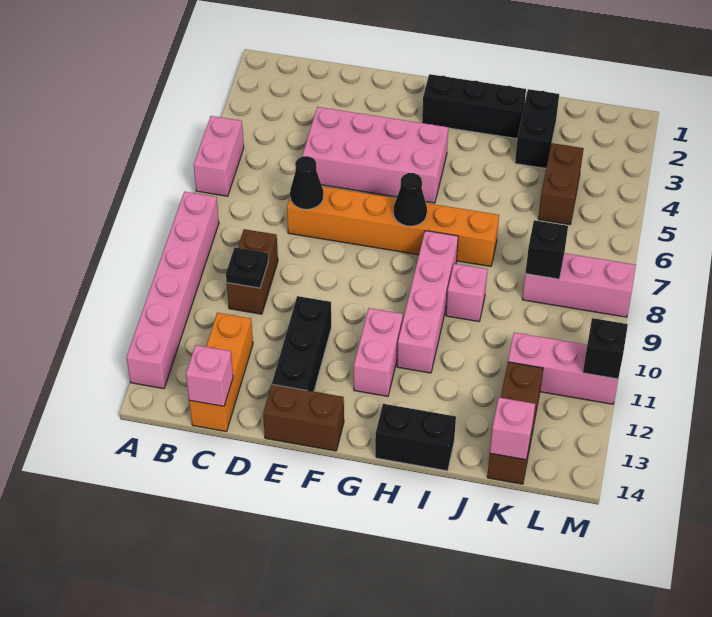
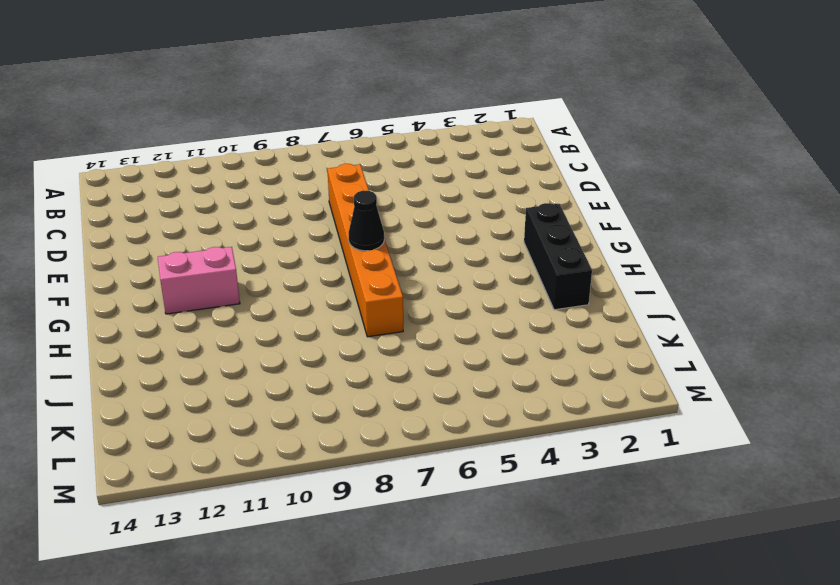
none -> pink brick A5:A6 level 1
none -> pink brick A8:A13 level 1
none -> brown brick C9:C10 level 1

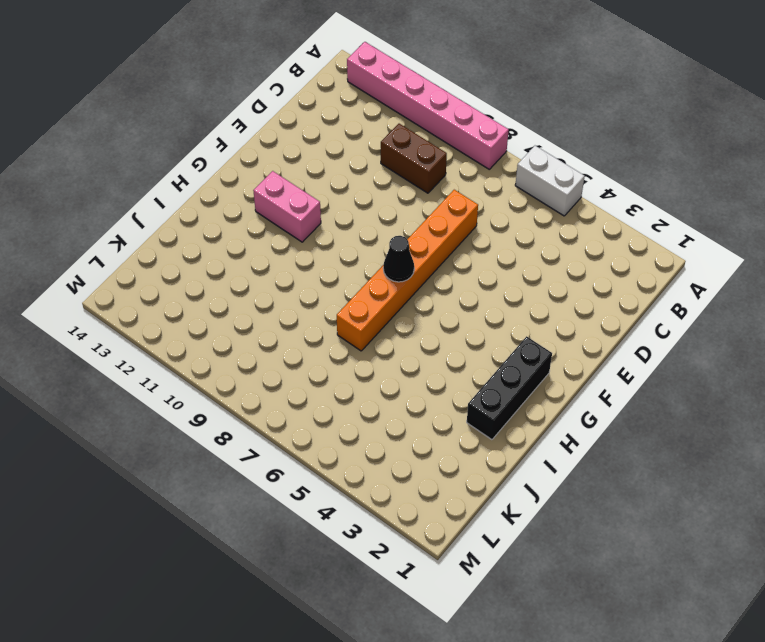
white brick A5:A6 level 1 -> pink brick A5:A6 level 1
none -> orange brick C12:C14 level 1
none -> pink brick D4:G5 level 1
none -> black brick E11:E13 level 1

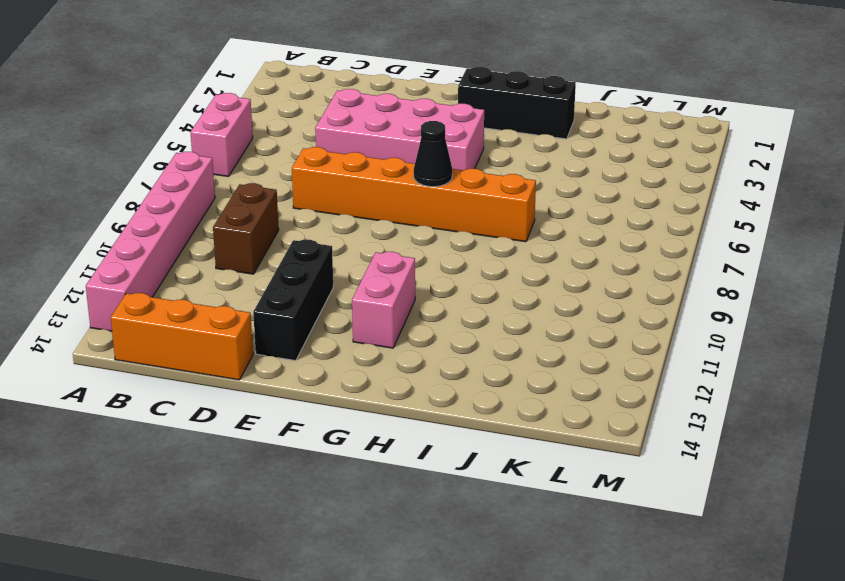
orange brick B14:D14 level 1 -> orange brick C12:C14 level 1
none -> brown brick E14:F14 level 1
none -> pink brick H8:H11 level 1
none -> black brick H14:I14 level 1

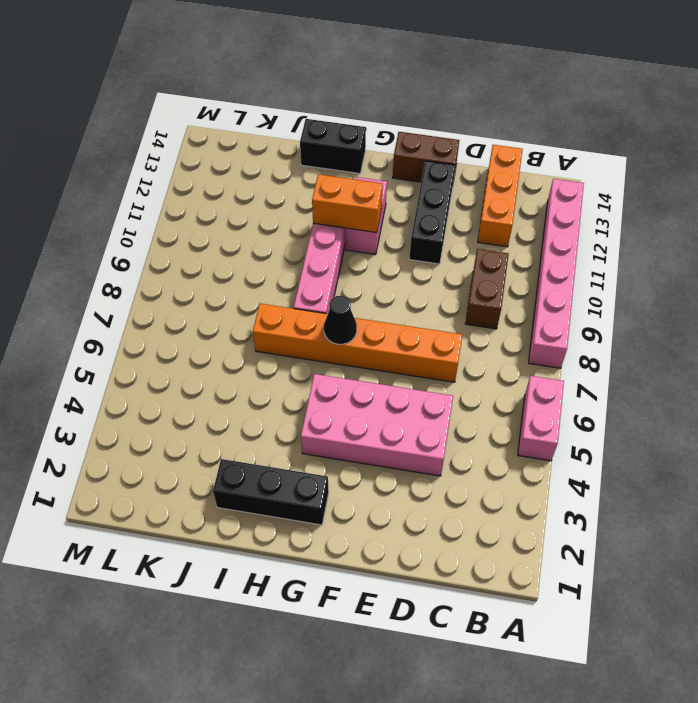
orange brick G11:H11 level 2 -> none
none -> pink brick I9 level 1
none -> black brick J2:J3 level 1
none -> brown brick K4:K5 level 1

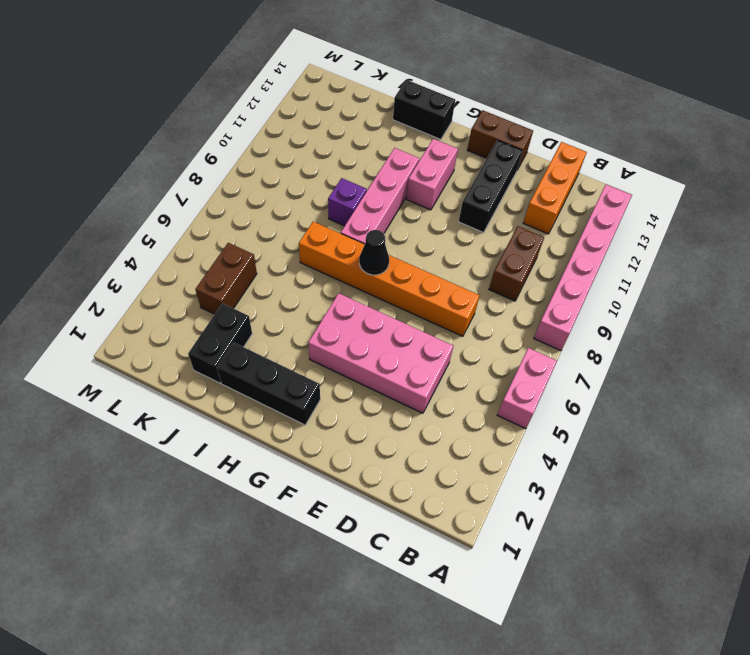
purple brick I9 level 1 -> pink brick I9 level 1
none -> pink brick K8:M8 level 1
none -> pink brick K11:M11 level 1
none -> brown brick K12:K14 level 1

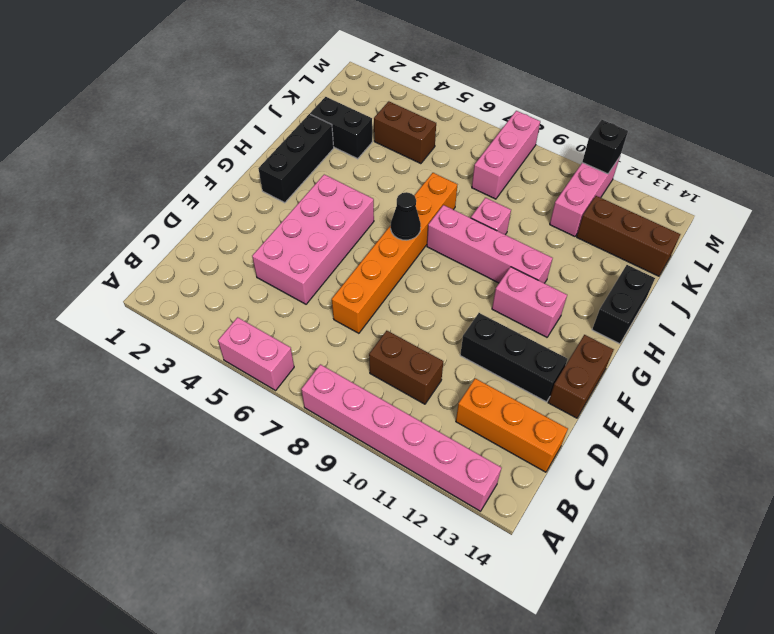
none -> black plate C10 level 2
none -> pink brick C14 level 2
none -> black cone D7 level 2

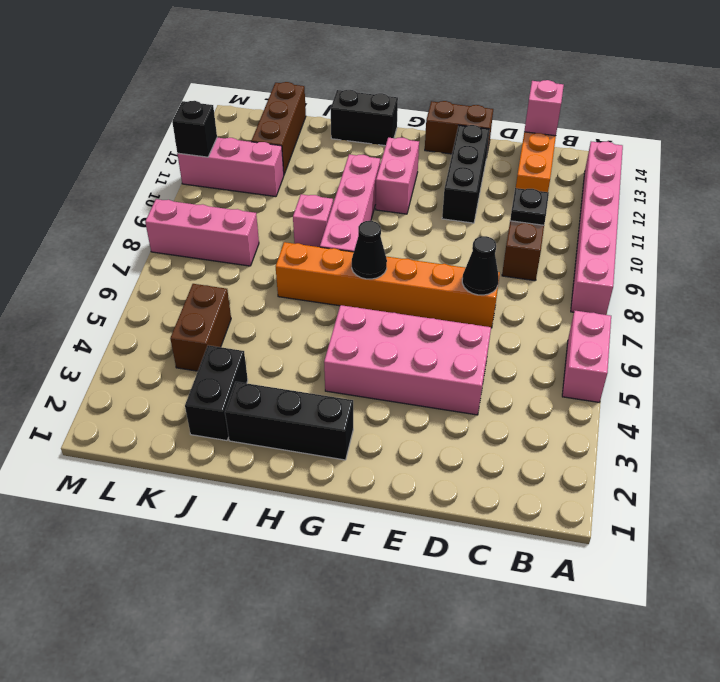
none -> black brick K8 level 2
none -> pink brick K14 level 2

